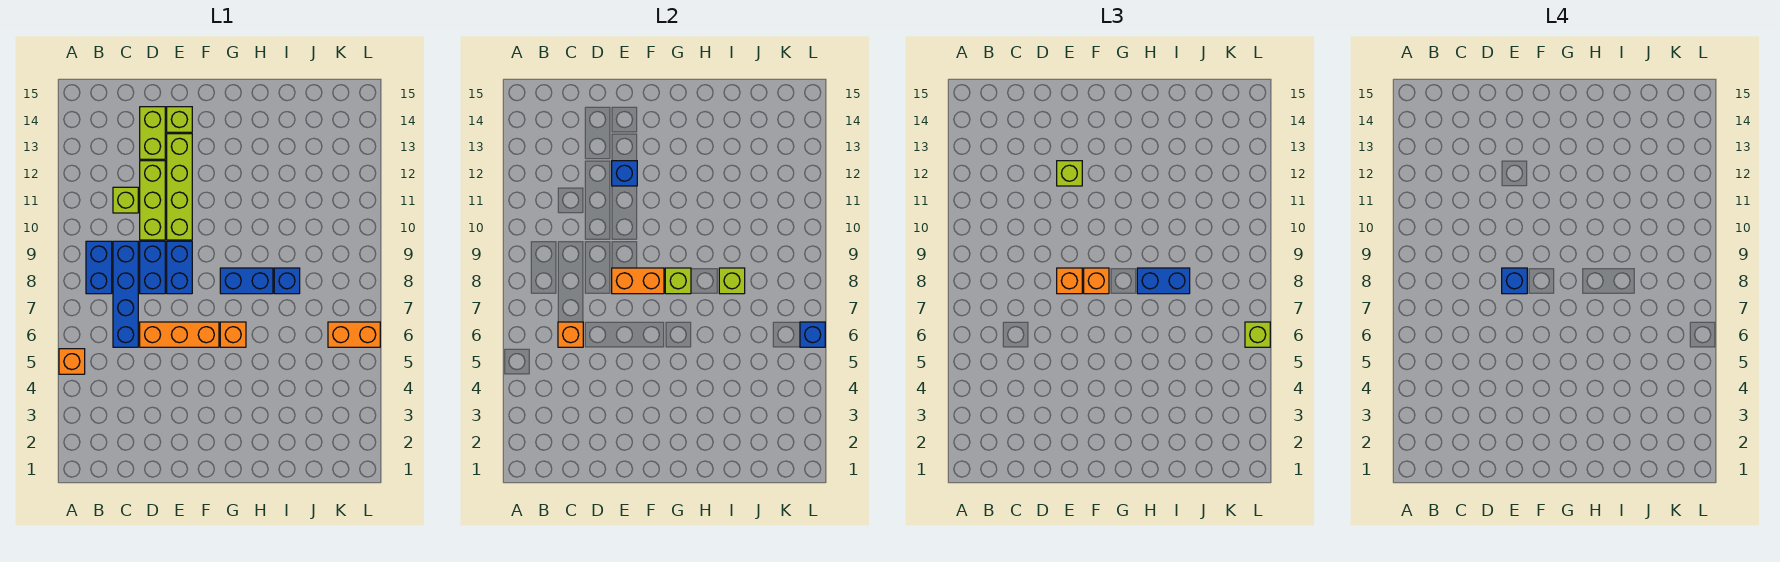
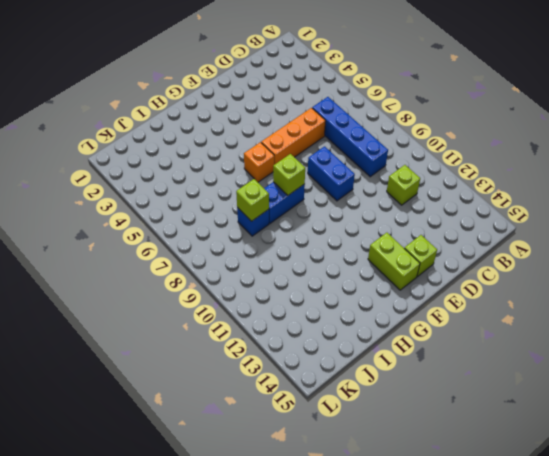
lime brick F13:F14 level 1 -> lime brick D13:D14 level 1
none -> orange brick A5 level 1
none -> blue brick B8:B9 level 1
none -> blue brick D8:D9 level 1

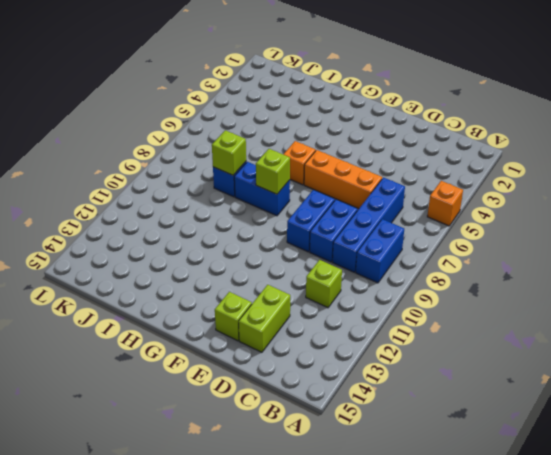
none -> lime brick D10:D12 level 1
none -> lime brick E10:E13 level 1
none -> orange brick K6:L6 level 1

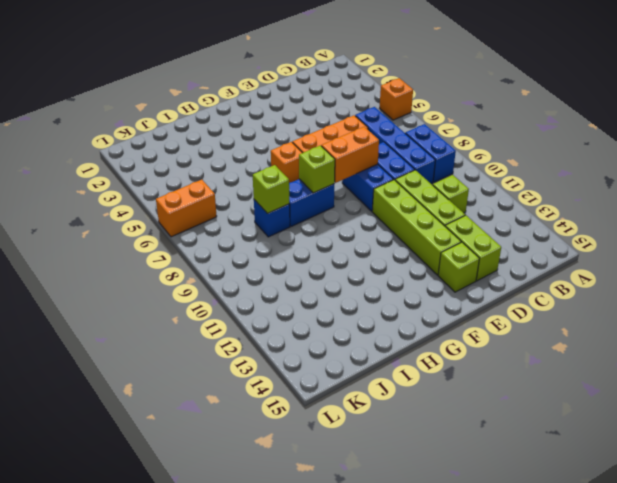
none -> orange brick C6 level 2
none -> blue brick E12 level 2
none -> blue brick L6 level 2

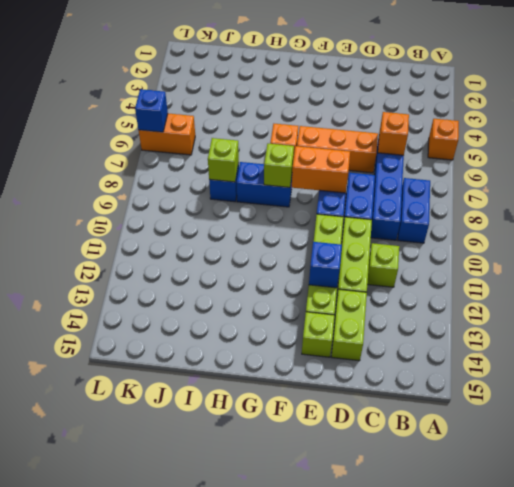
none -> orange brick E8 level 3
none -> lime brick E12 level 3
none -> orange brick F8 level 3

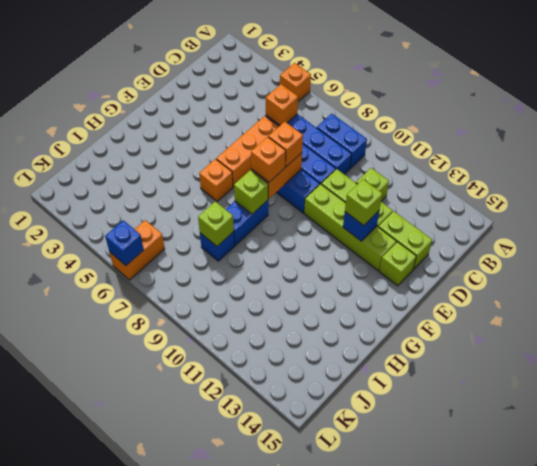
none -> blue brick H8:I8 level 3
none -> lime brick L6 level 3
none -> blue brick E8 level 4

